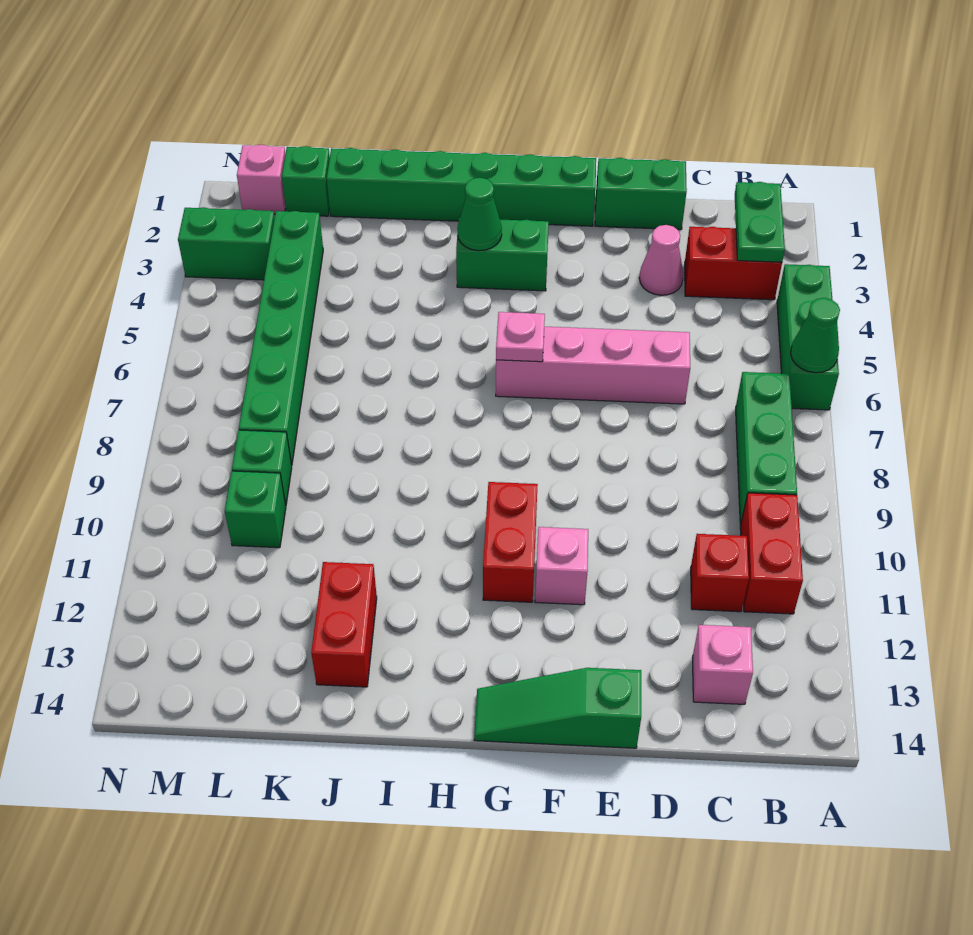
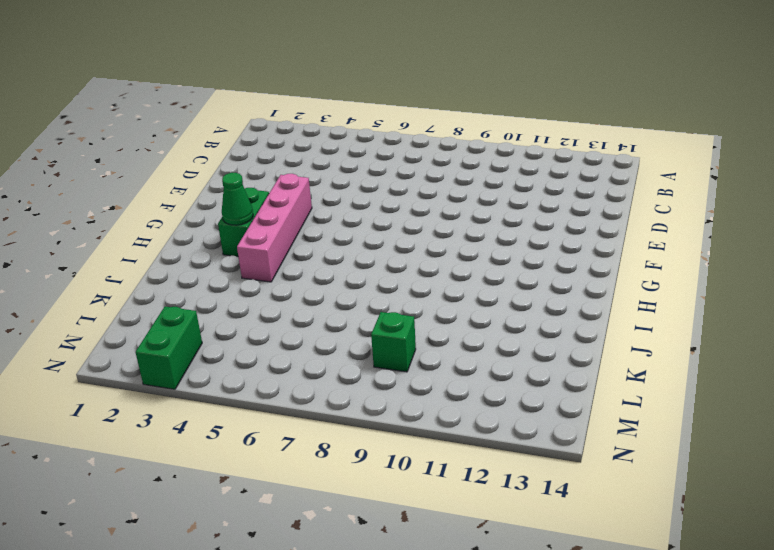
pink brick F4:I4 level 1 -> pink brick D6:G6 level 1
none -> green brick A4:A6 level 1
none -> red brick B3:C3 level 1
none -> green brick B7:B9 level 1

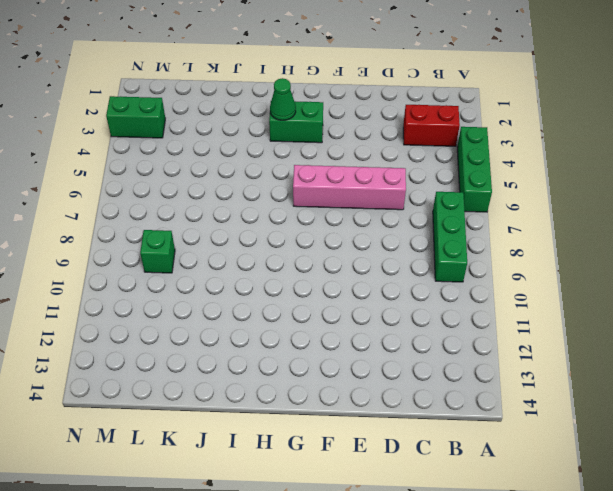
none -> red brick B10:B11 level 1
none -> red brick C11 level 1
none -> pink brick C13 level 1

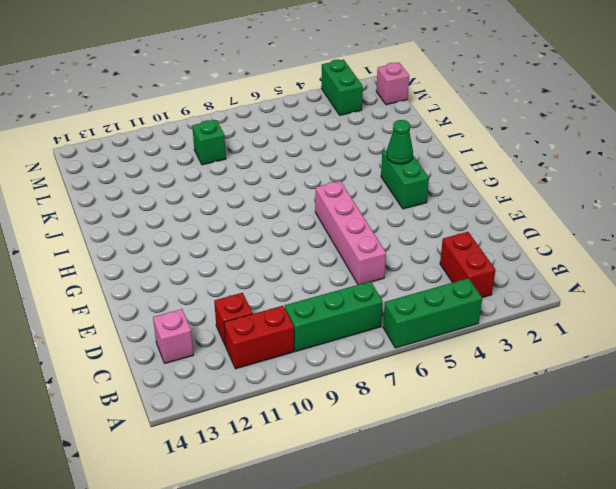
none -> green brick D1:E1 level 1
none -> pink cone D3 level 1
none -> green slope E14:G14 level 1 top E

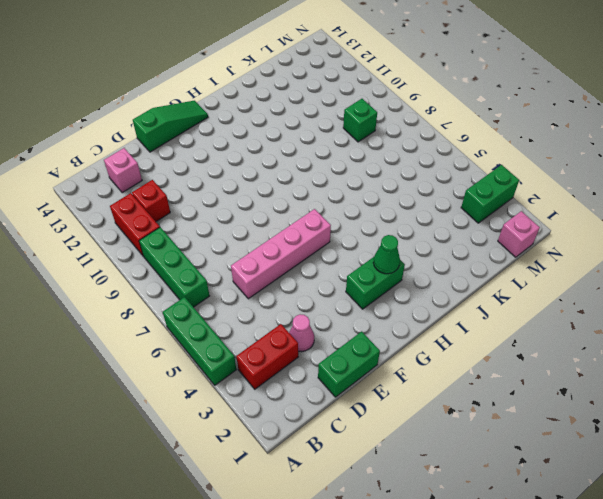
none -> green brick F1:K1 level 1
none -> pink brick F11 level 1
none -> red brick G10:G11 level 1

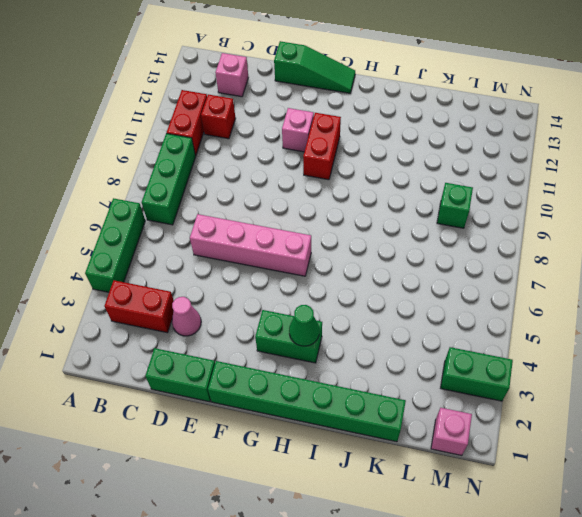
none -> red brick J12:J13 level 1
none -> green brick L1 level 1
none -> green brick L3:L8 level 1

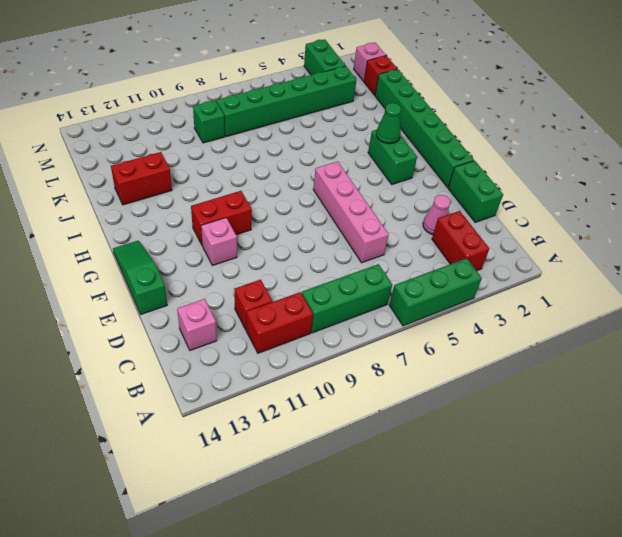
red brick L1 level 1 -> green brick L1 level 1
none -> green brick L10 level 1
none -> green cone A6 level 2
none -> green plate B2:B3 level 2

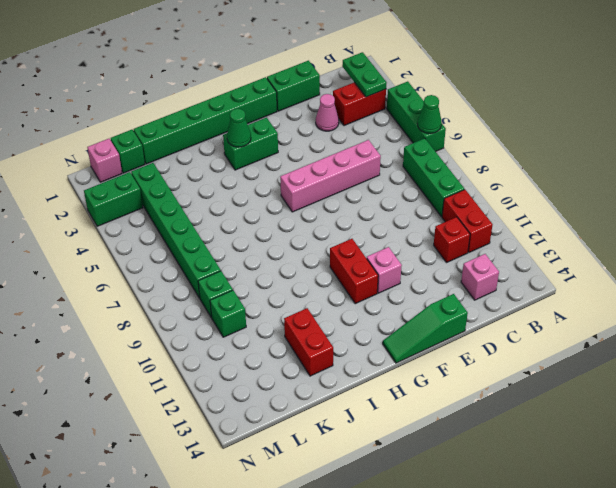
none -> pink plate G6 level 2

